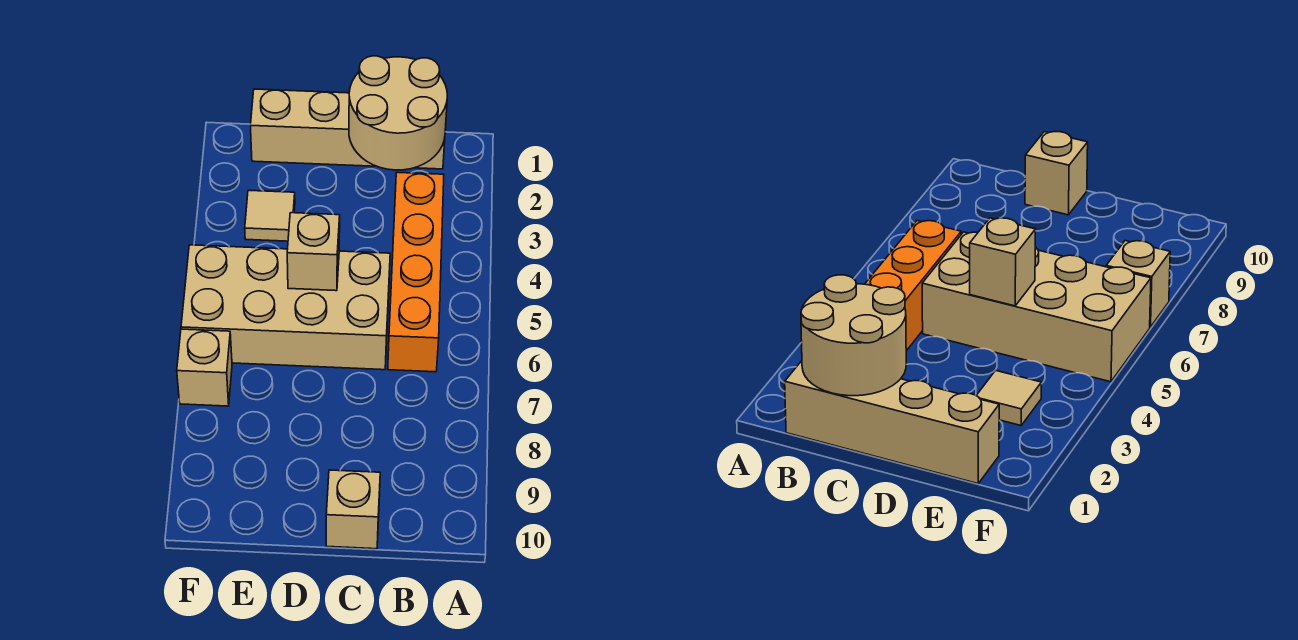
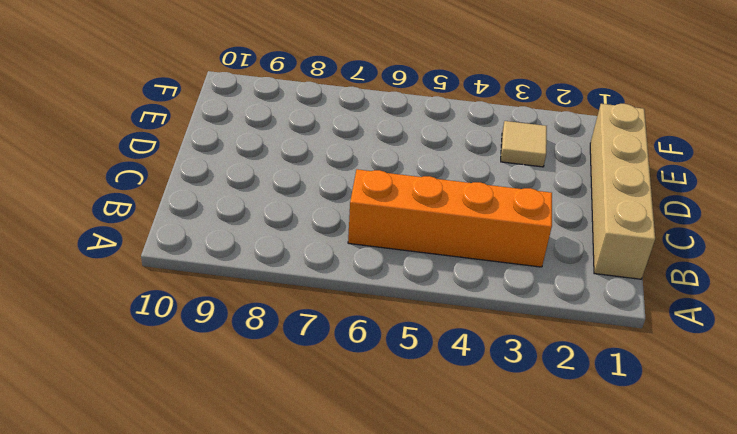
none -> tan brick C5:F6 level 1
none -> tan brick C10 level 1

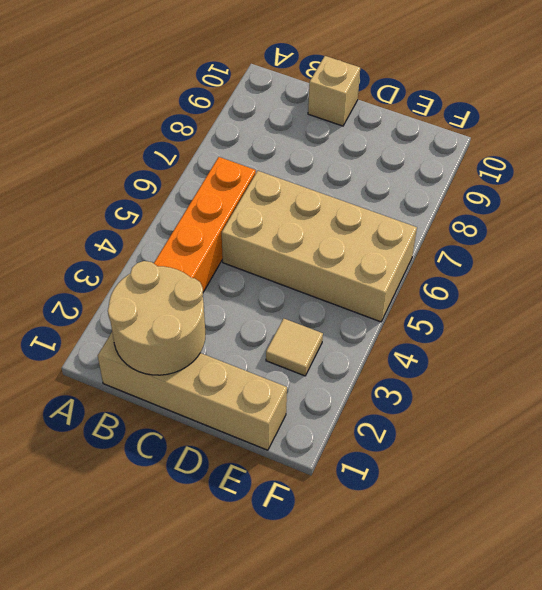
none -> tan brick F7 level 1
none -> tan brick D5 level 2

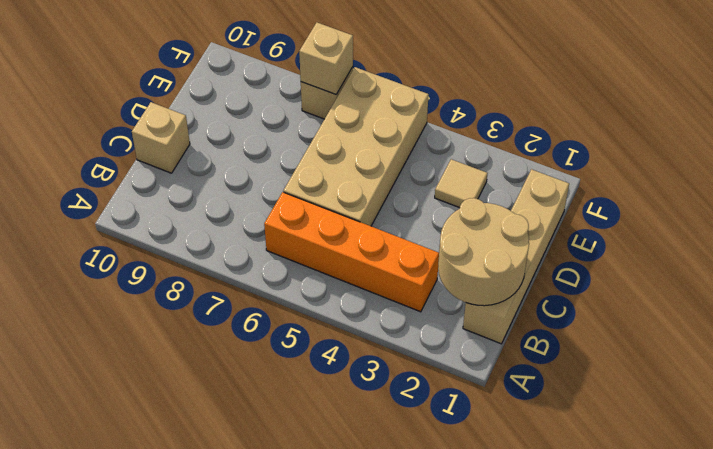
tan brick F7 level 2 -> tan brick D5 level 2

